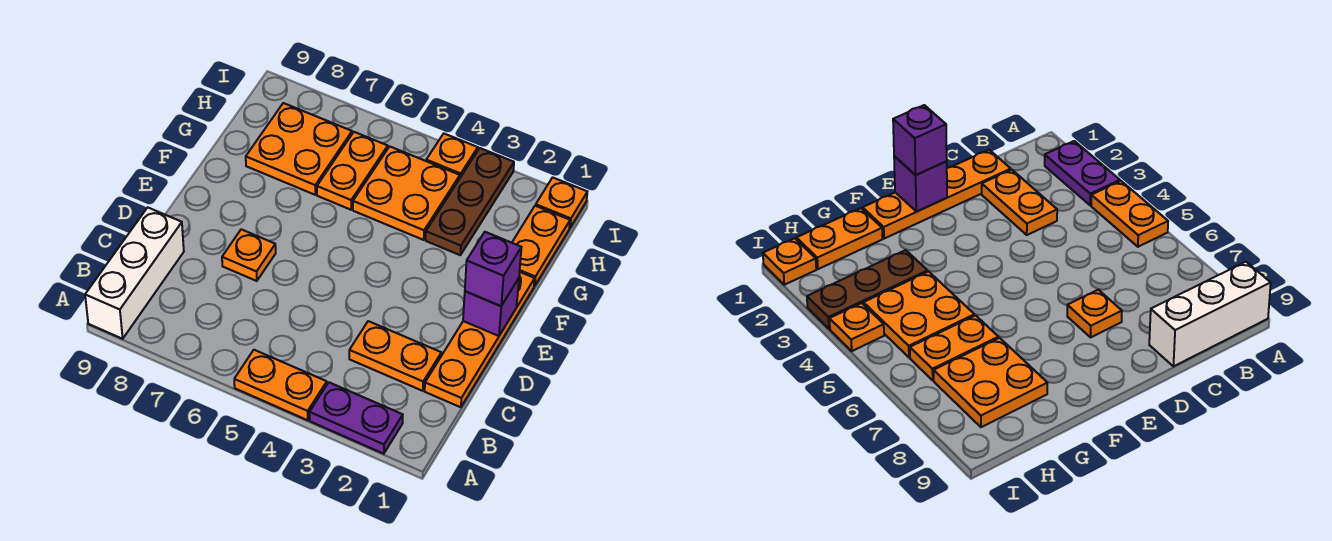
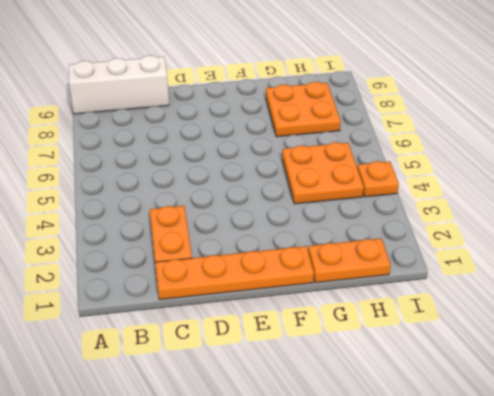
none -> purple plate A2:A3 level 1
none -> orange plate A4:A5 level 1
none -> orange plate D7 level 1

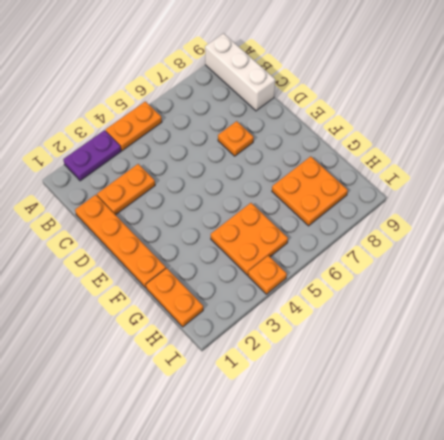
none -> brown plate G3:I3 level 1
none -> orange plate G6:H6 level 1
none -> orange plate I1 level 1

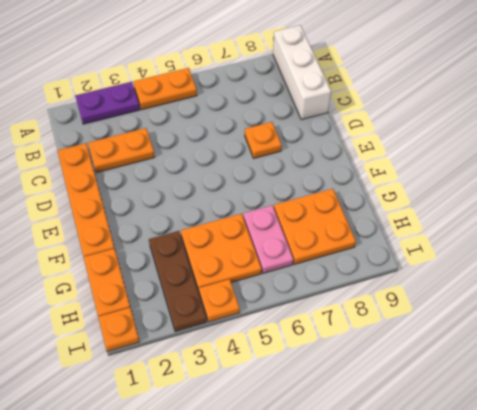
pink plate G6:H6 level 1 -> orange plate G6:H6 level 1
none -> purple brick E1 level 2
none -> purple brick E1 level 3

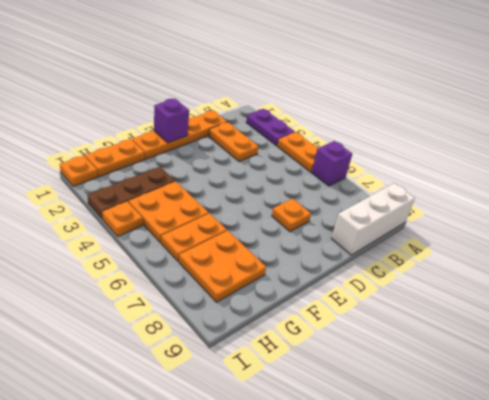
purple brick A6 level 1 -> purple brick E1 level 3

